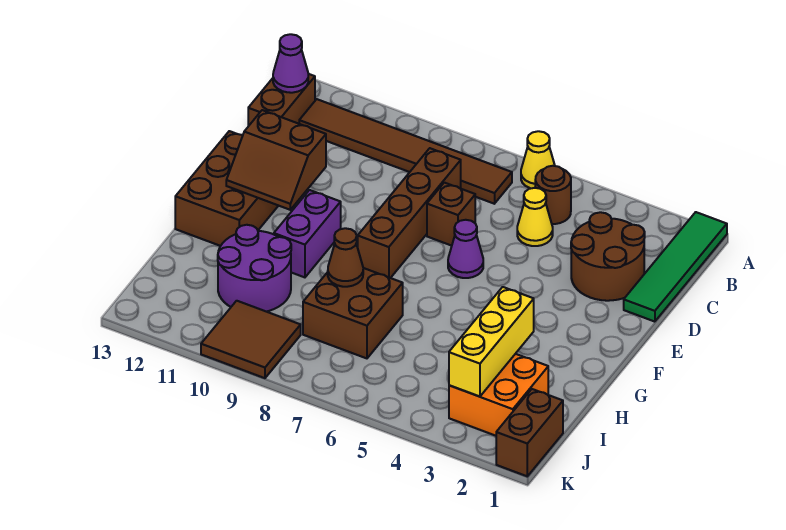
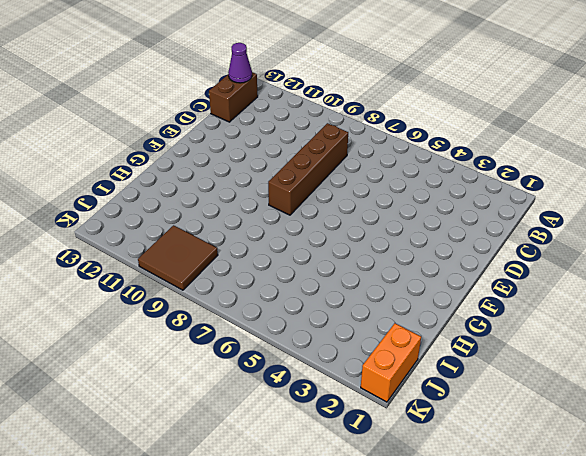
orange brick J1:K1 level 1 -> brown brick J1:K1 level 1
none -> green tile A1:D1 level 1
none -> yellow cone A6 level 1
none -> brown round brick B5 level 1

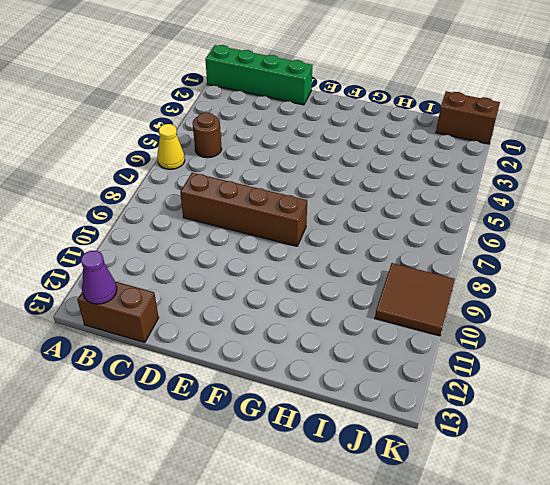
green brick A1:D1 level 1 -> green tile A1:D1 level 1
none -> brown tile B7:B12 level 1
none -> brown round brick C2:D3 level 1
none -> yellow cone C5 level 1

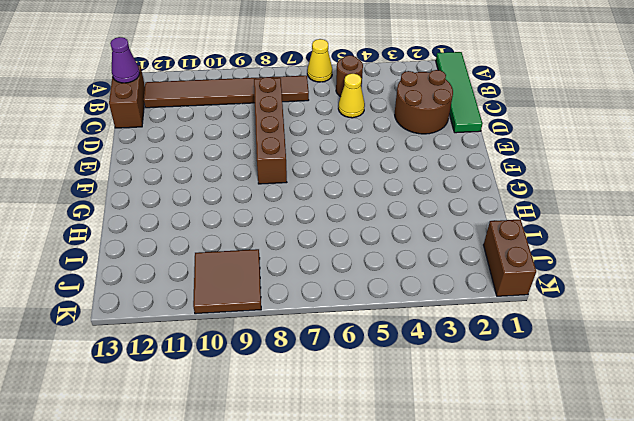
none -> brown brick D7 level 1
none -> purple cone E6 level 1
none -> brown brick E12:G13 level 1

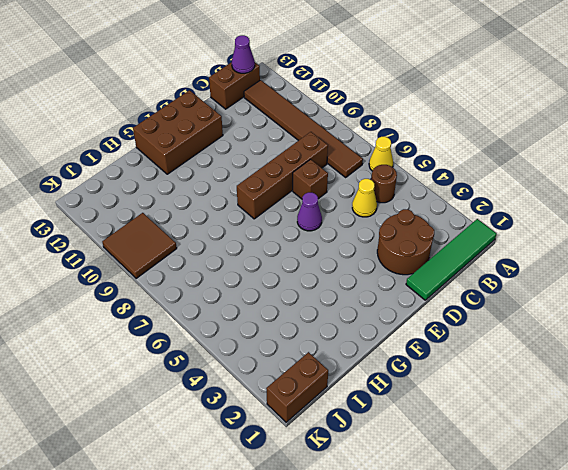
none -> purple brick F10:G10 level 1
none -> brown brick H7:I8 level 1
none -> purple round brick H10:I11 level 1

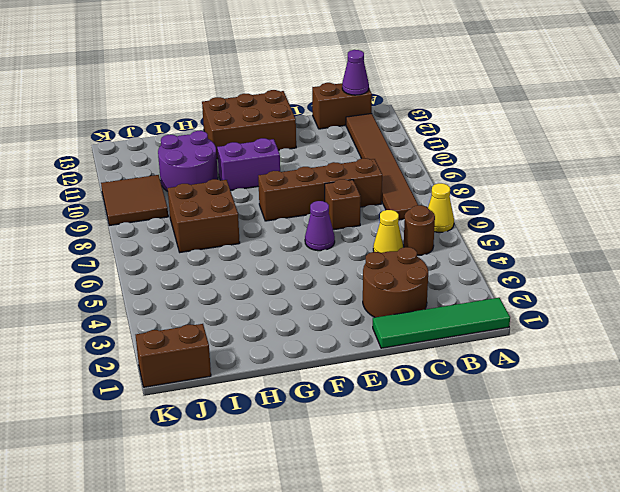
none -> orange brick I2:J3 level 1
none -> brown slope E11:F12 level 2 top E
none -> yellow brick H3:J3 level 2

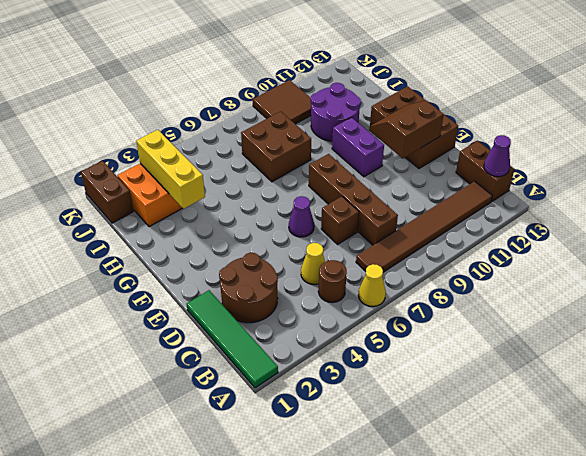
none -> brown cone H8 level 2

